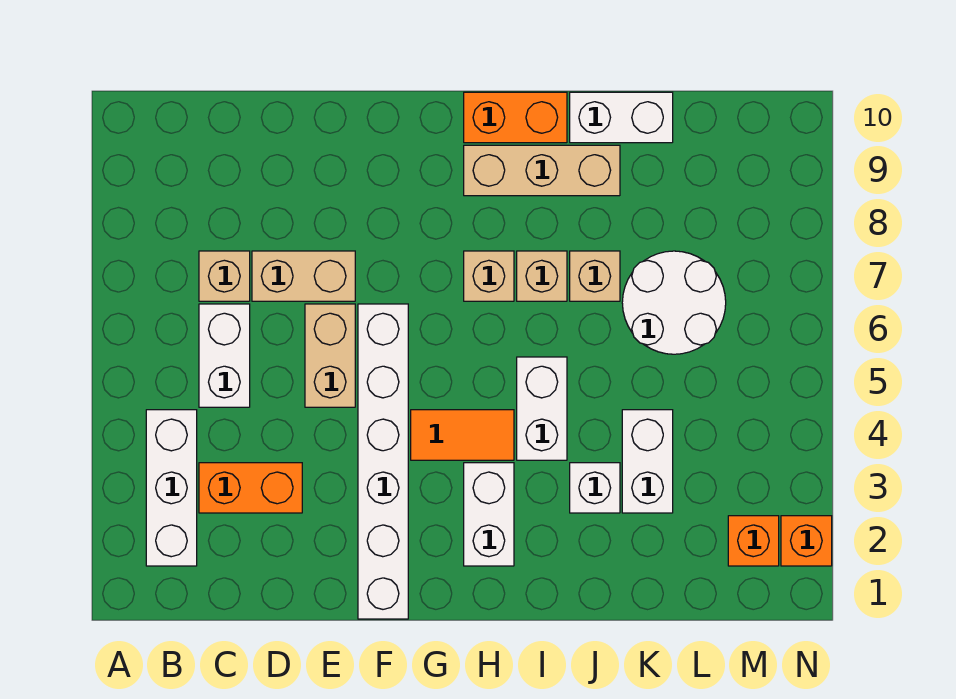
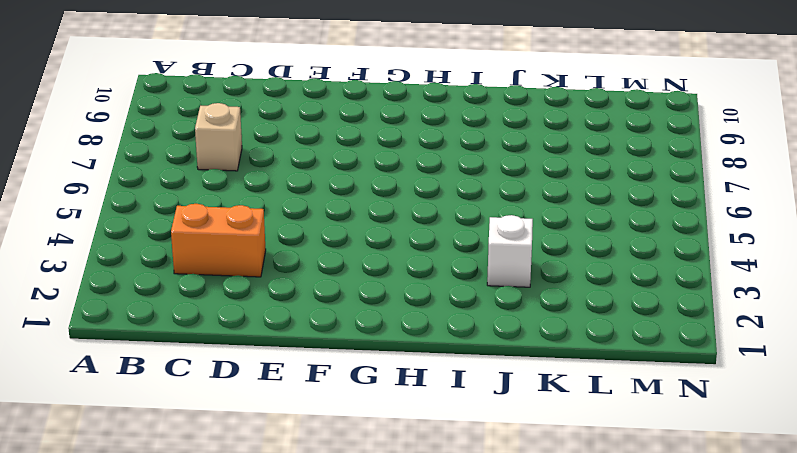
none -> white brick B2:B4 level 1
none -> white brick C5:C6 level 1
none -> tan brick D7:E7 level 1

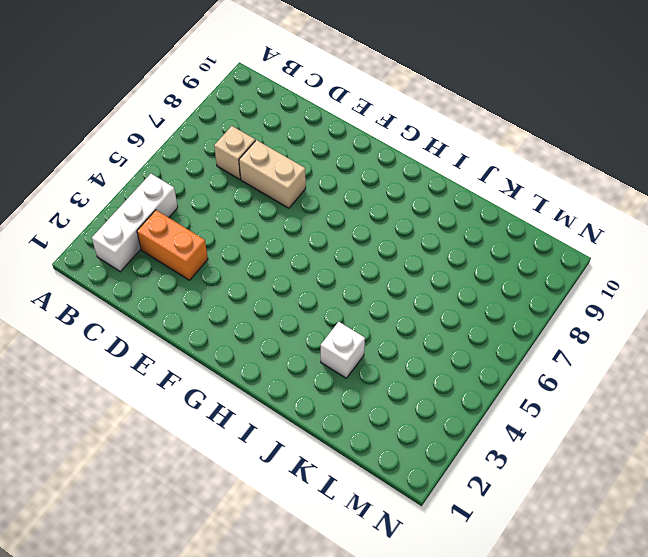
none -> white brick C5:C6 level 1
none -> tan brick E5:E6 level 1
none -> white brick F1:F6 level 1

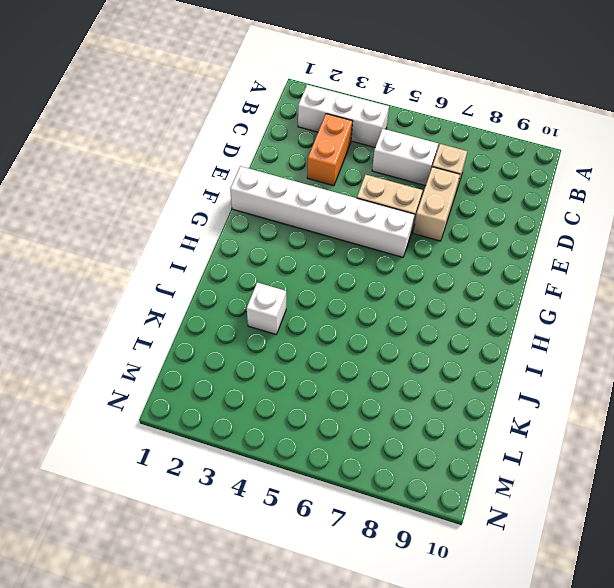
none -> orange tile G4:H4 level 1
none -> white brick H2:H3 level 1
none -> tan brick H7 level 1

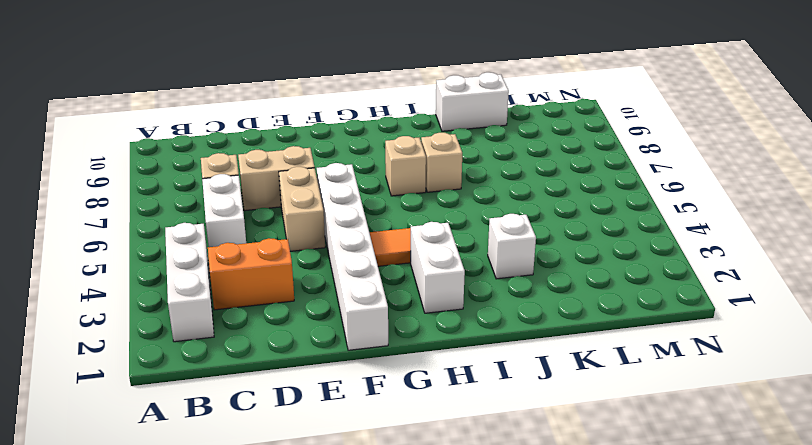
none -> tan brick H9:J9 level 1
none -> orange brick H10:I10 level 1
none -> white brick I4:I5 level 1

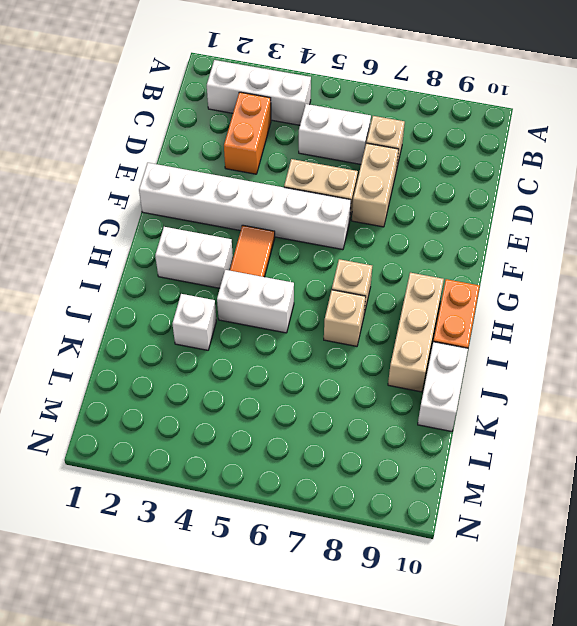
none -> tan brick J7 level 1
none -> white brick K3:K4 level 1
none -> white round brick K6:L7 level 1

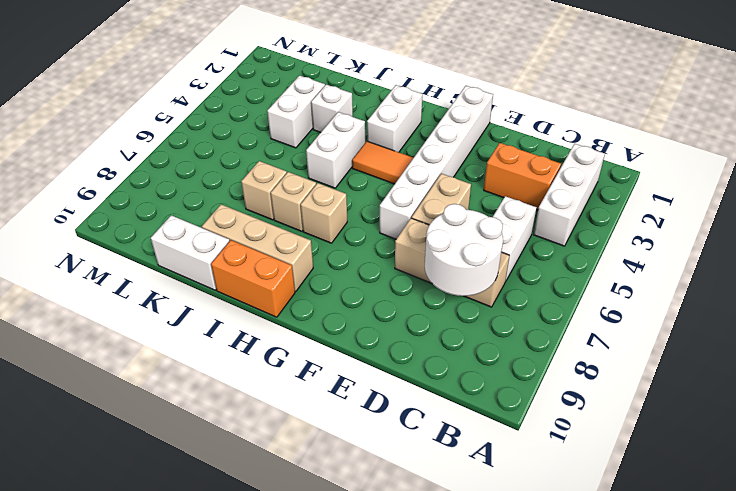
white round brick C7:D8 level 2 -> white round brick K6:L7 level 1
none -> orange brick M2 level 1
none -> orange brick N2 level 1

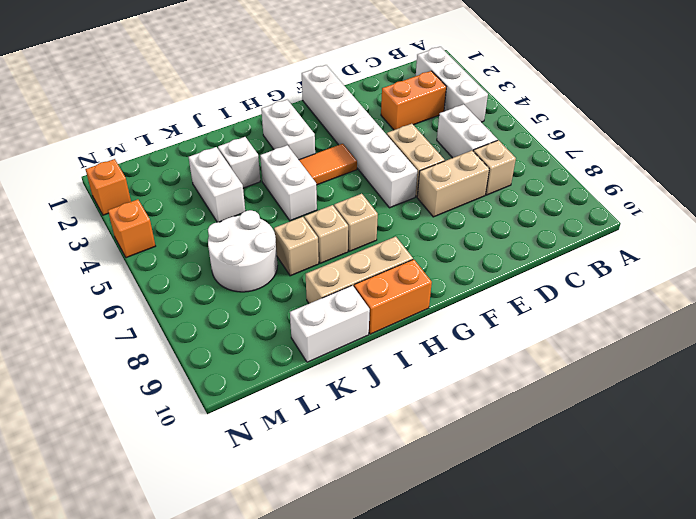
orange brick N4 level 1 -> orange brick M2 level 1

